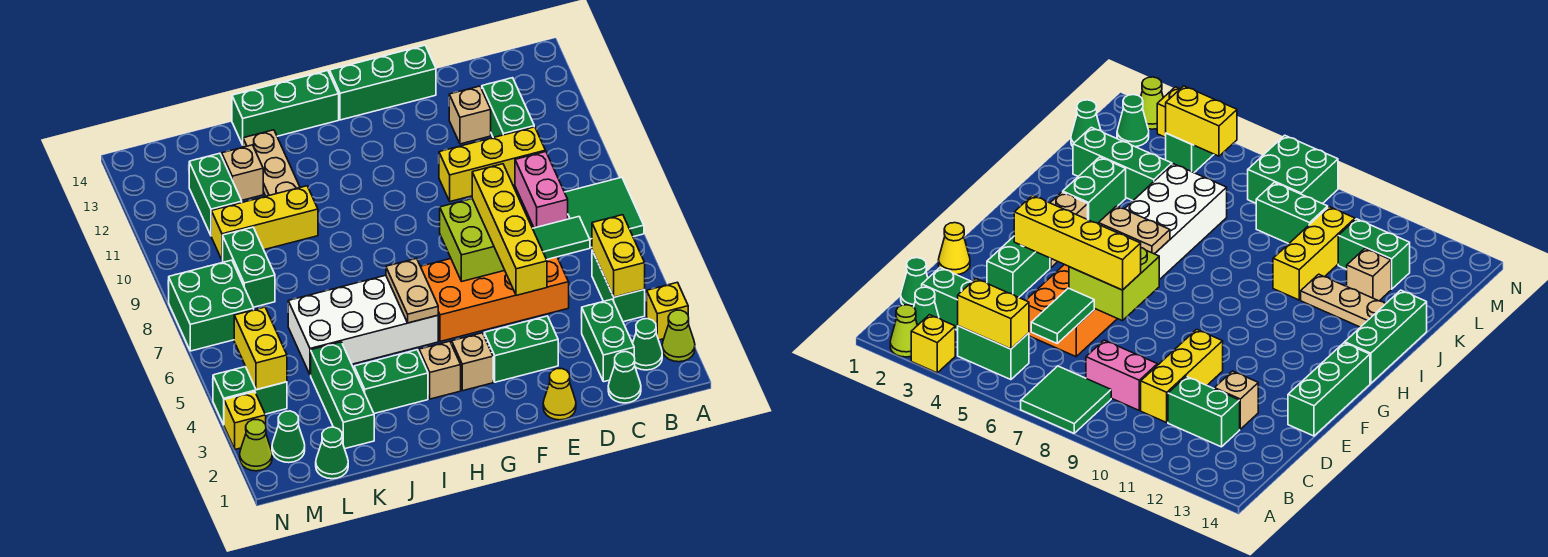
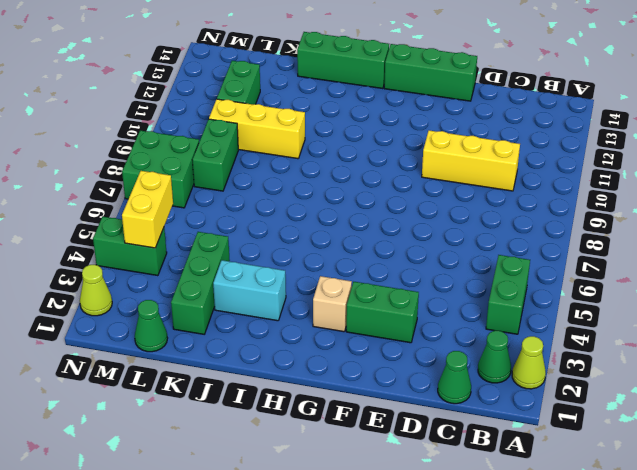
cyan brick I3:J3 level 1 -> green brick I3:J3 level 1
none -> yellow brick A3 level 1
none -> green tile A7:B8 level 1
none -> green brick C2:C3 level 1
none -> pink brick C8:C9 level 1

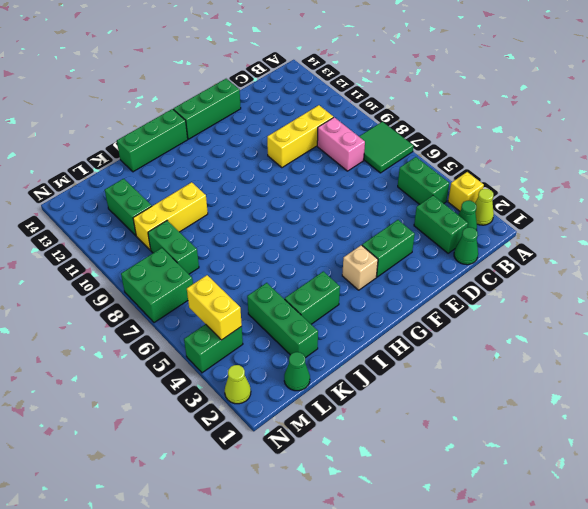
none -> green brick C11:C12 level 1
none -> orange brick D5:G6 level 1
none -> tan brick D12 level 1
none -> yellow cone E1 level 1

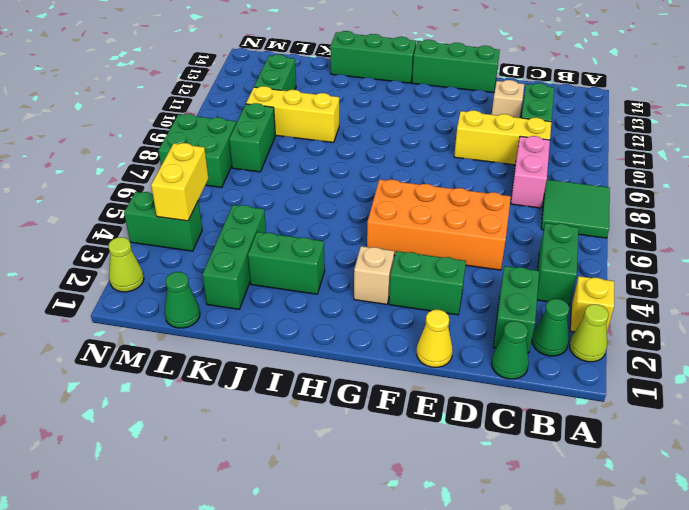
none -> tan brick H3 level 1
none -> white brick H5:K6 level 1
none -> tan plate J11:J13 level 1
none -> tan brick K12 level 1

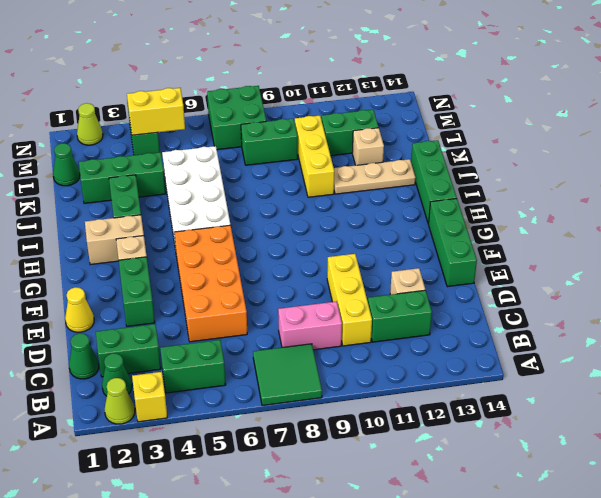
tan brick H2:H3 level 1 -> tan brick H3 level 1
none -> green cone M2 level 1
none -> yellow brick N3 level 1
none -> yellow brick B4:B5 level 2
none -> green tile C6:D6 level 2

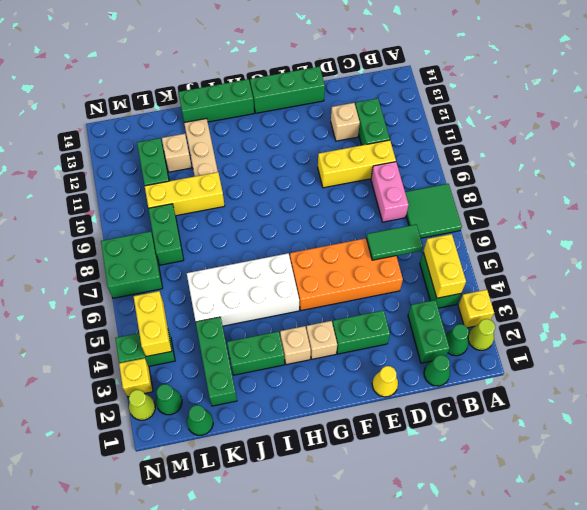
none -> lime brick E6:F7 level 2
none -> tan plate H5:H6 level 2
none -> yellow brick E4:E7 level 3

